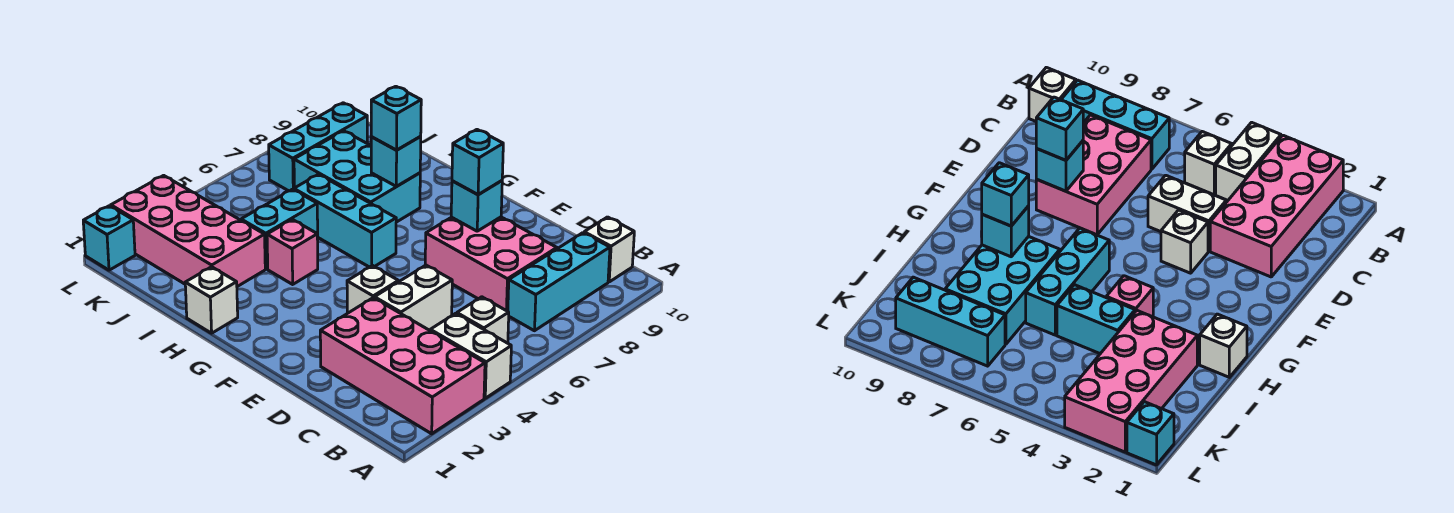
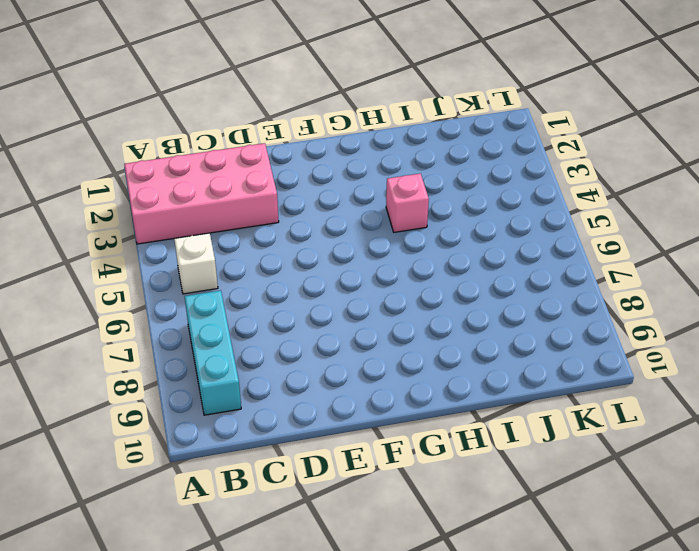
none -> white brick A4:B4 level 1
none -> white brick B10 level 1
none -> pink brick C7:E8 level 1

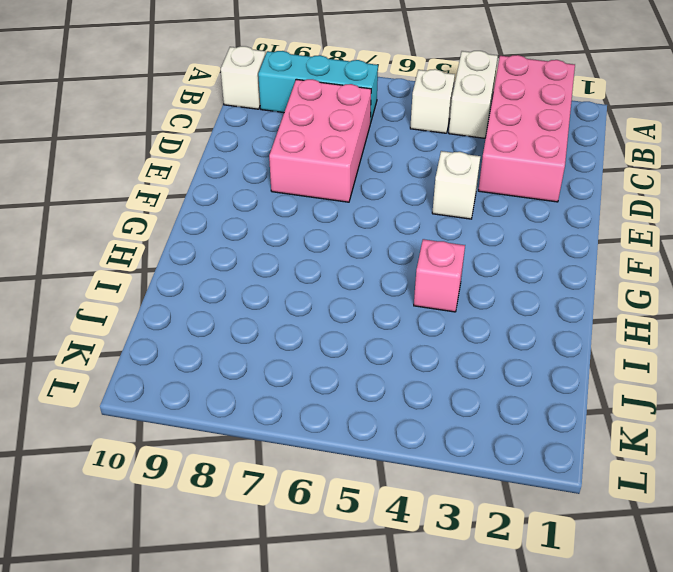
none -> white brick D4:D5 level 1
none -> cyan brick G6:I6 level 1
none -> white brick H1 level 1

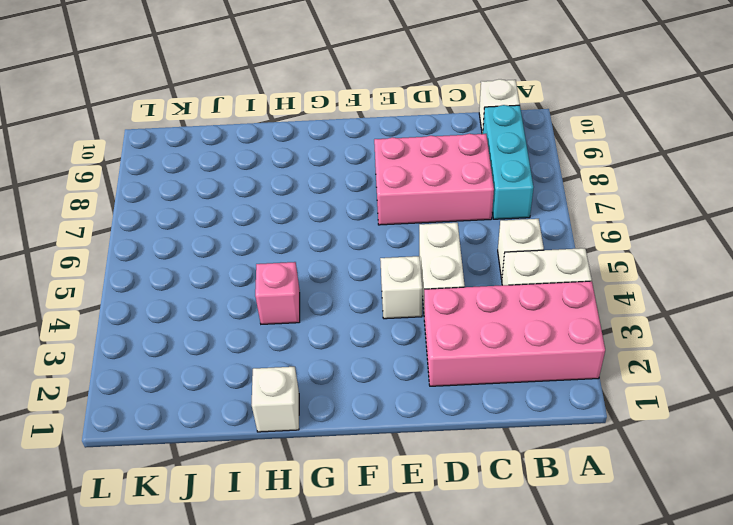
none -> cyan brick G6:I6 level 1
none -> cyan brick H7:J8 level 1
none -> pink brick I2:L3 level 1

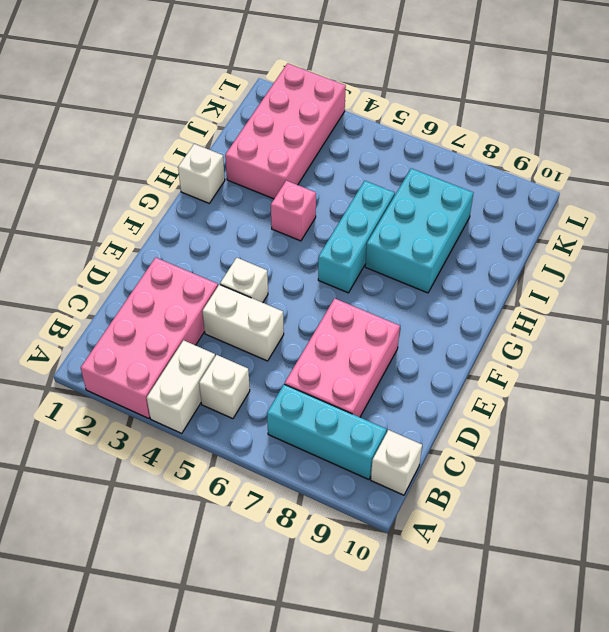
none -> cyan brick I4:I5 level 1
none -> cyan brick K7:K9 level 1
none -> cyan brick L1 level 1

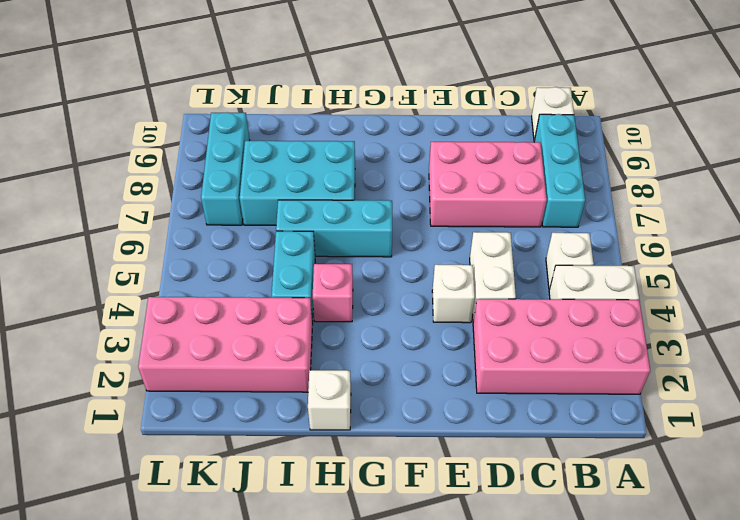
none -> cyan brick L1 level 1
none -> cyan brick E8 level 2
none -> cyan brick H8 level 2

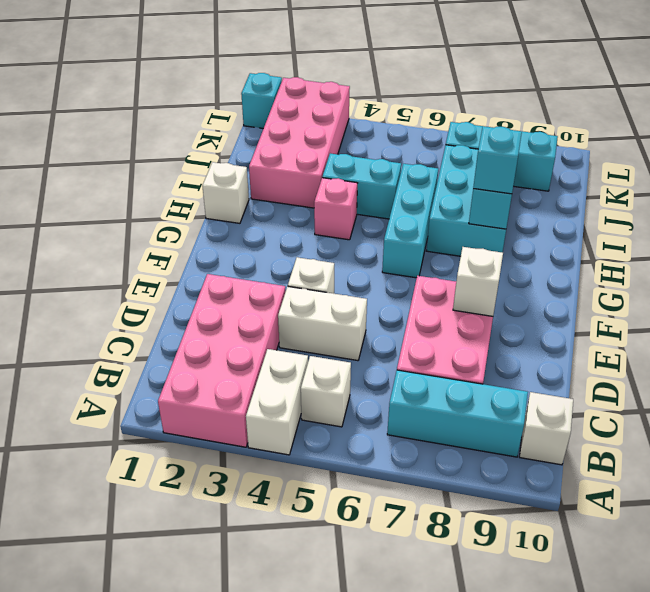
white brick E8 level 2 -> cyan brick E8 level 2
none -> cyan brick E8 level 3

